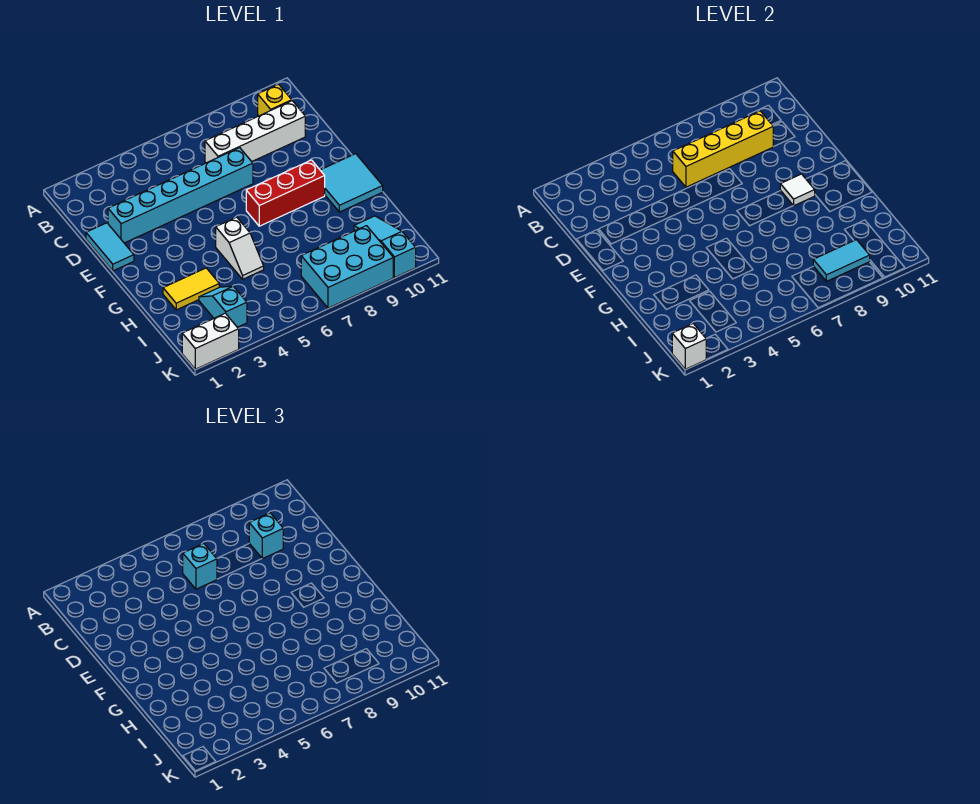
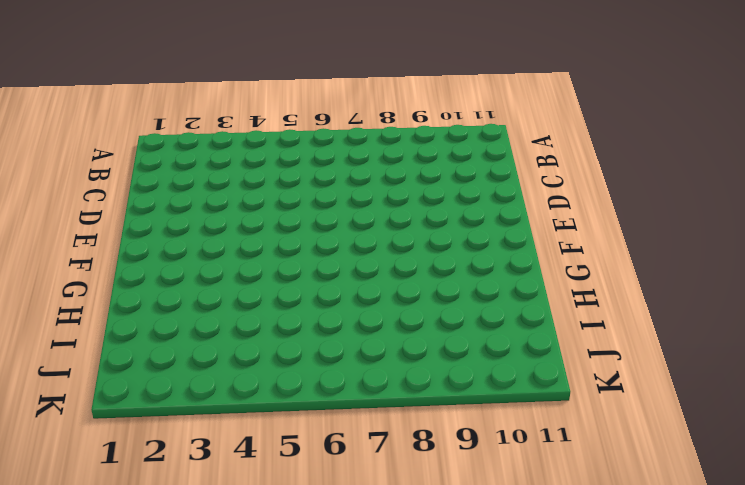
none -> yellow brick B10 level 1
none -> white brick C7:C10 level 1
none -> cyan tile D1:E1 level 1

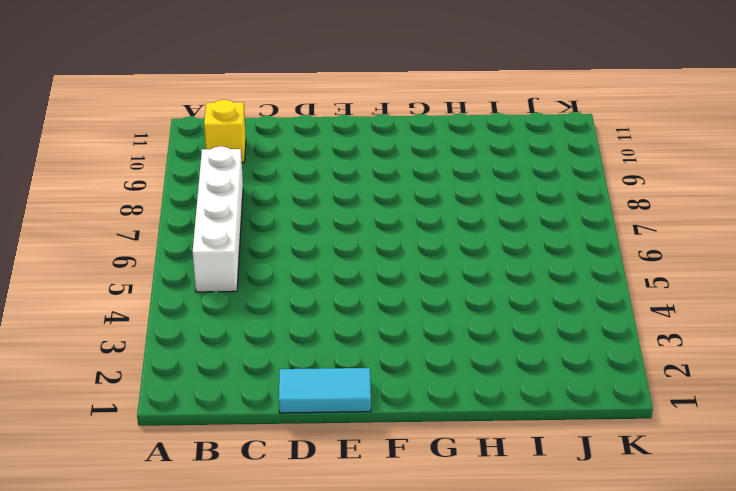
white brick B5:B8 level 1 -> white brick C7:C10 level 1
none -> cyan brick D2:D7 level 1
none -> red brick F7:F9 level 1
none -> cyan tile F10:G11 level 1

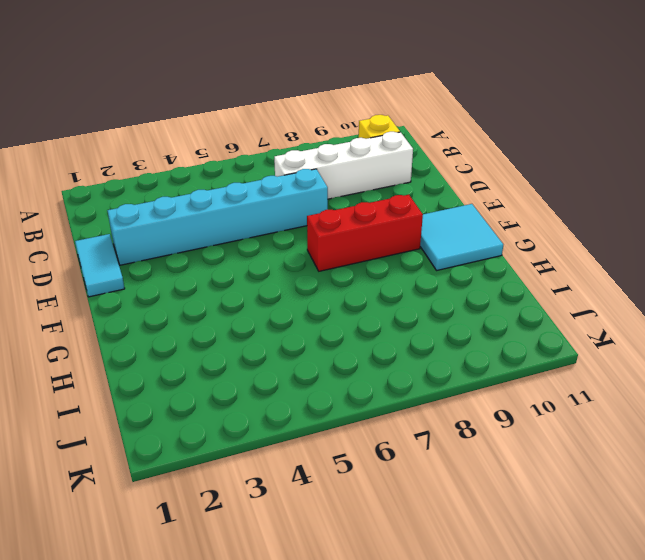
none -> white slope G5:H5 level 1 top G
none -> yellow tile H2:H3 level 1
none -> cyan slope I3:J3 level 1 top J

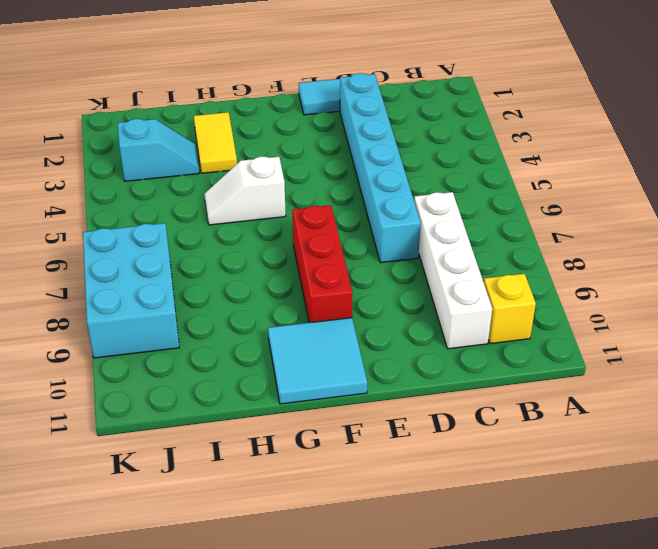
none -> cyan slope I10:K10 level 1 top K
none -> white brick K1:K2 level 1
none -> yellow brick C6:C9 level 2

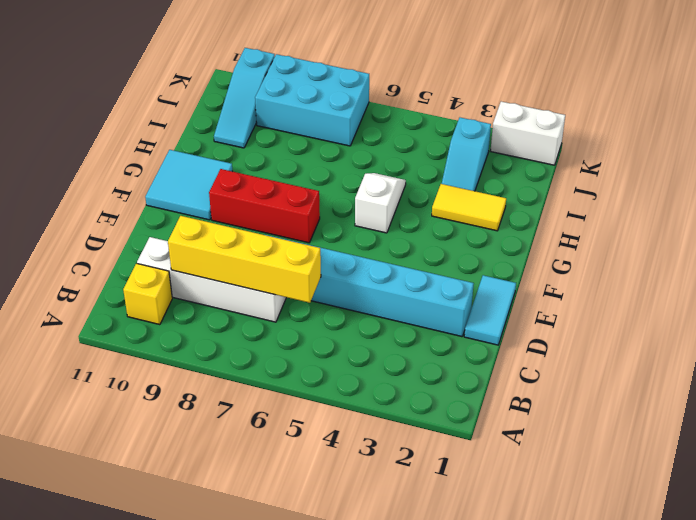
none -> white tile F9 level 2
none -> cyan tile J8:J9 level 2
none -> white brick K1 level 2

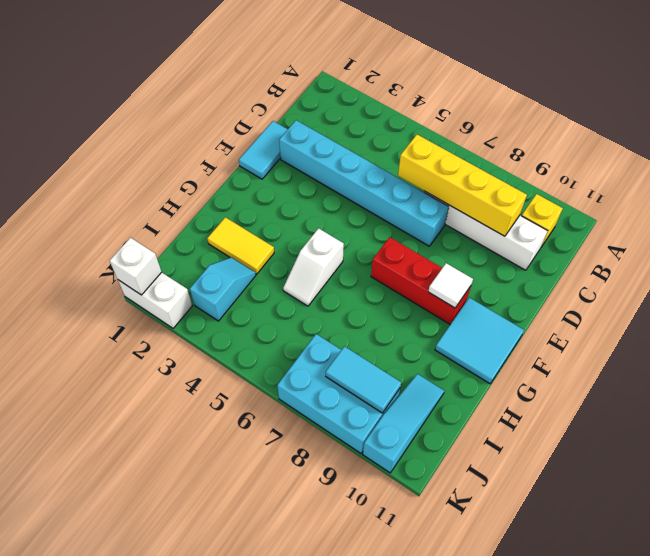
none -> cyan brick C6 level 3
none -> cyan brick C9 level 3

